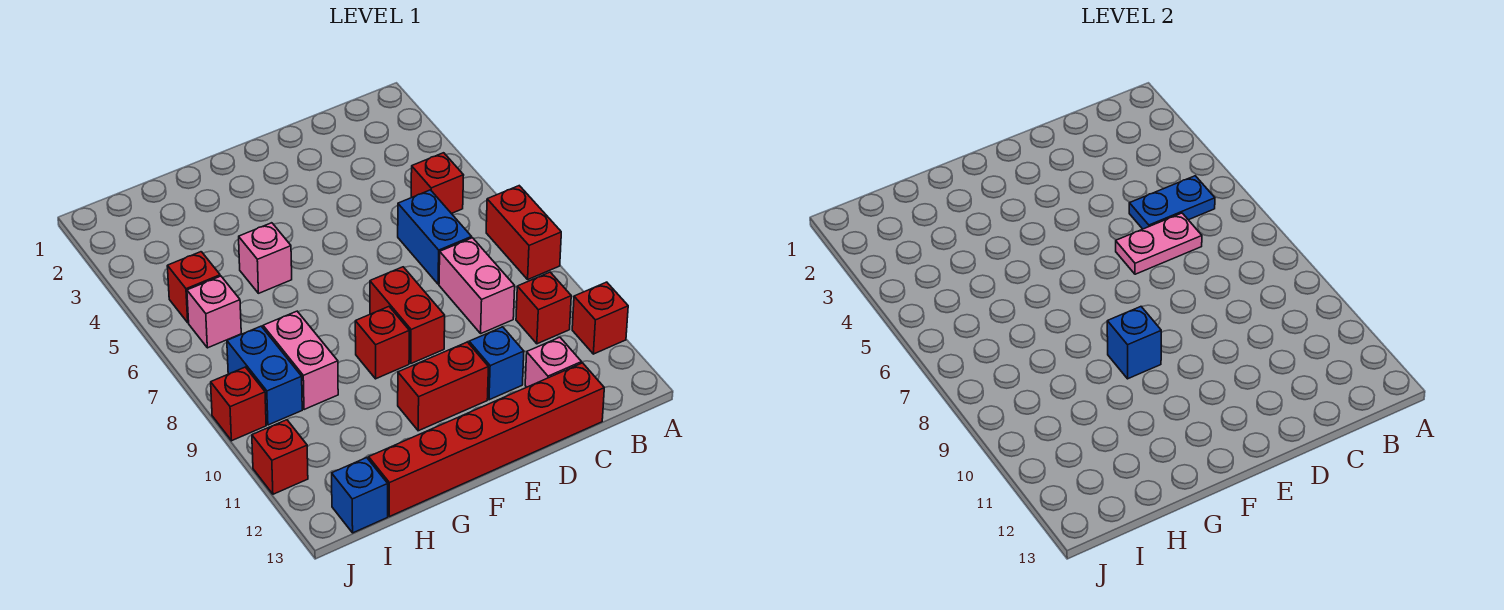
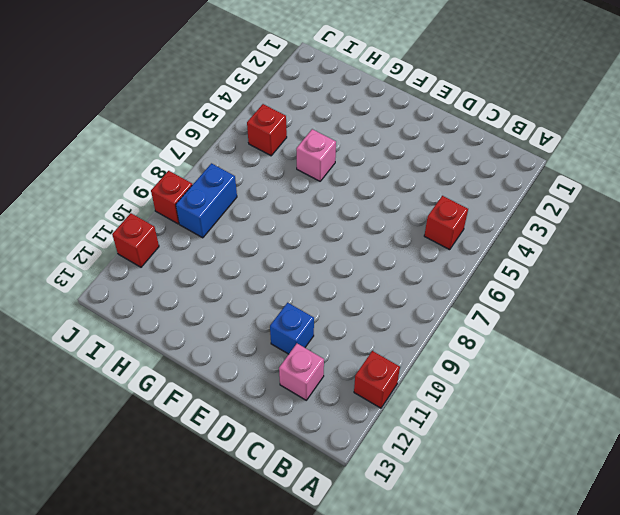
none -> red brick A7:A8 level 1
none -> red brick B10 level 1
none -> blue brick C6:C7 level 1

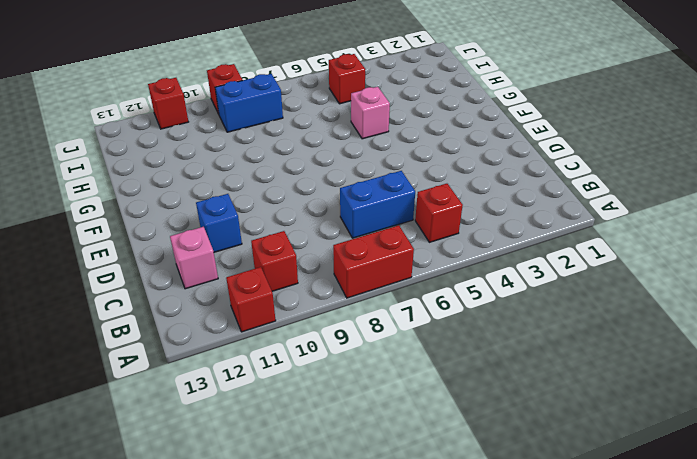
none -> pink brick C8:C9 level 1
none -> red brick C13:H13 level 1
none -> red brick E8:E9 level 1

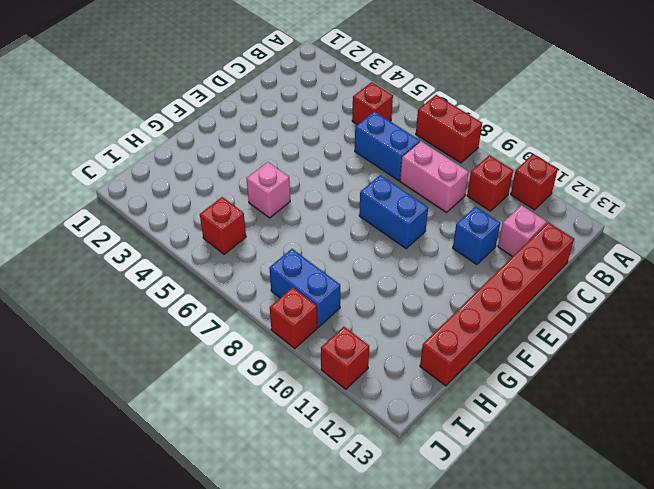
blue brick E8:E9 level 1 -> red brick E8:E9 level 1
none -> red brick E11:F11 level 1
none -> red brick F9 level 1
none -> pink brick H8:H9 level 1

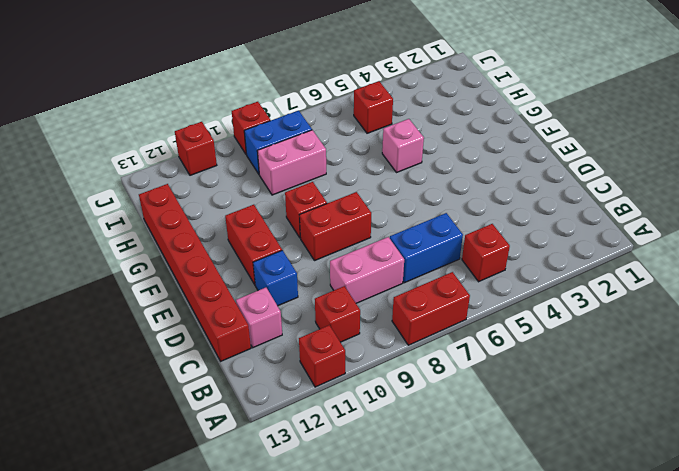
none -> pink brick I6 level 1
none -> blue brick I13 level 1
none -> blue plate B5:C5 level 2

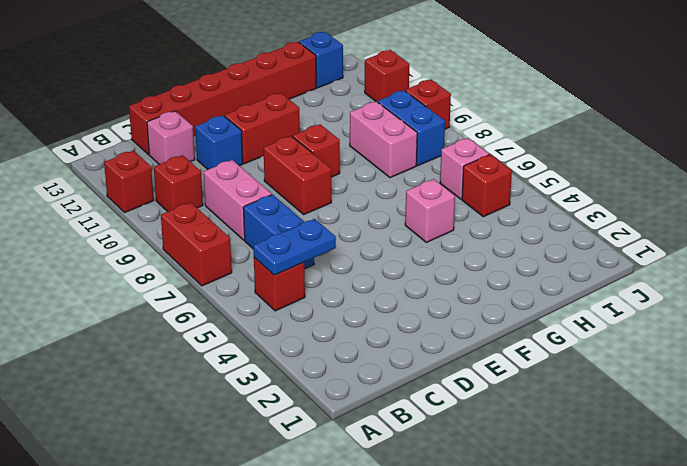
none -> pink plate C6:D6 level 2
none -> blue brick F9 level 2

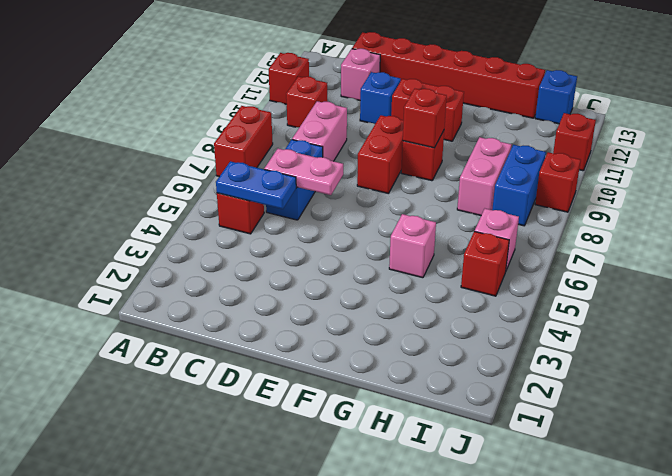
red brick F9 level 2 -> blue brick F9 level 2

